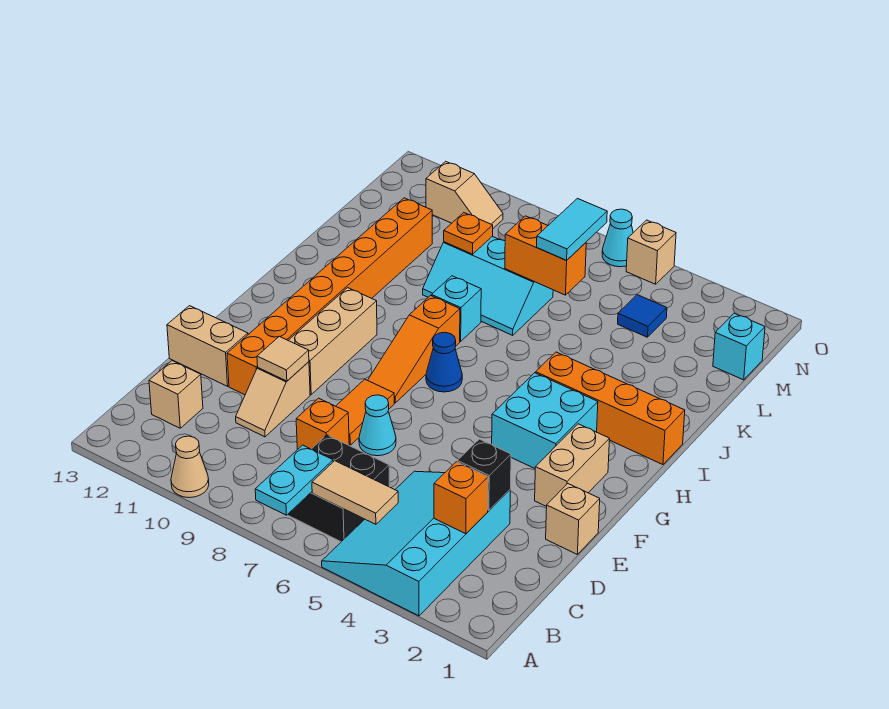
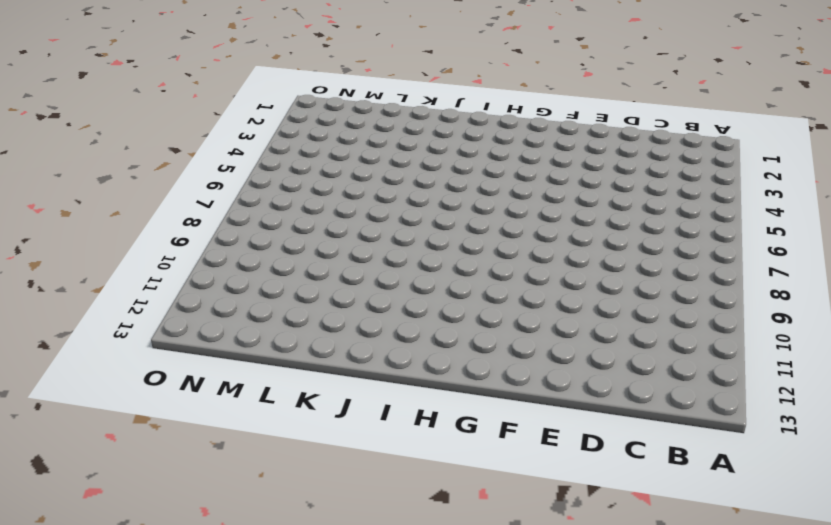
none -> cyan slope A3:D5 level 1 top 3
none -> tan cone A10 level 1
none -> black brick B6:C7 level 1
none -> tan brick C12 level 1

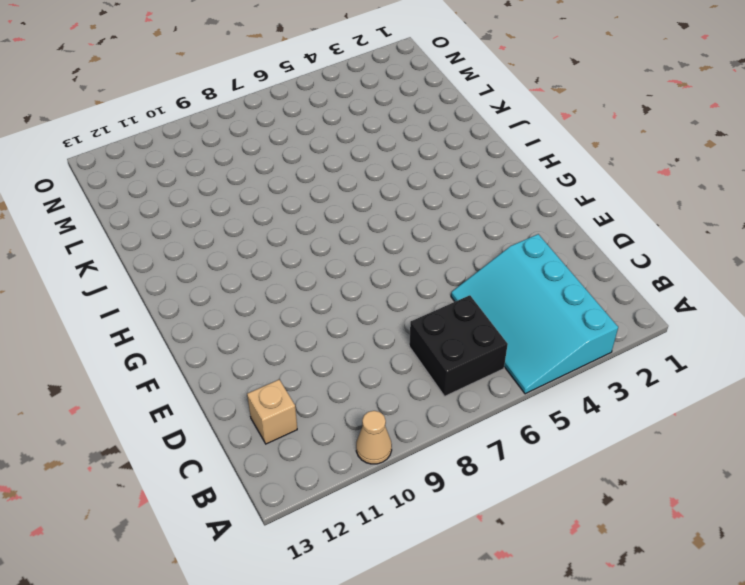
none -> orange brick D8 level 1
none -> tan slope D10:E10 level 1 top E
none -> tan brick E1 level 1
none -> cyan cone E7 level 1

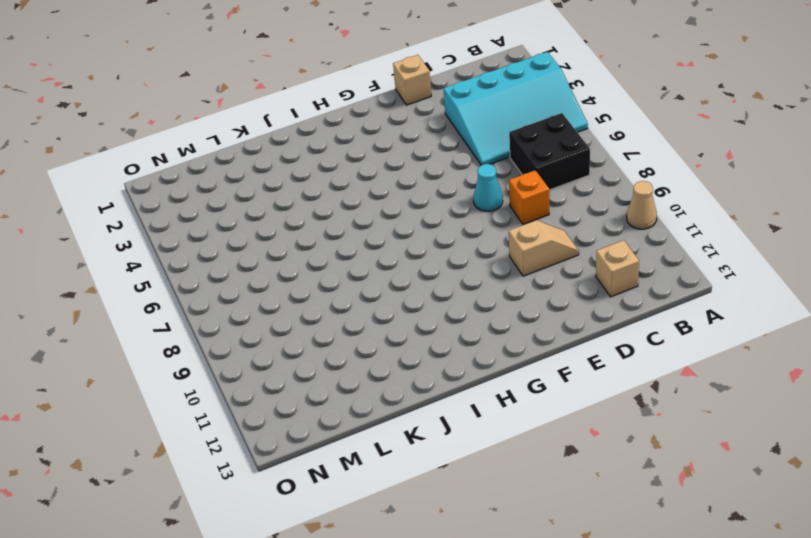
none -> orange tile E8:F8 level 1
none -> orange brick E11:L11 level 1
none -> tan brick E12:E13 level 1
none -> tan brick F2:G2 level 1

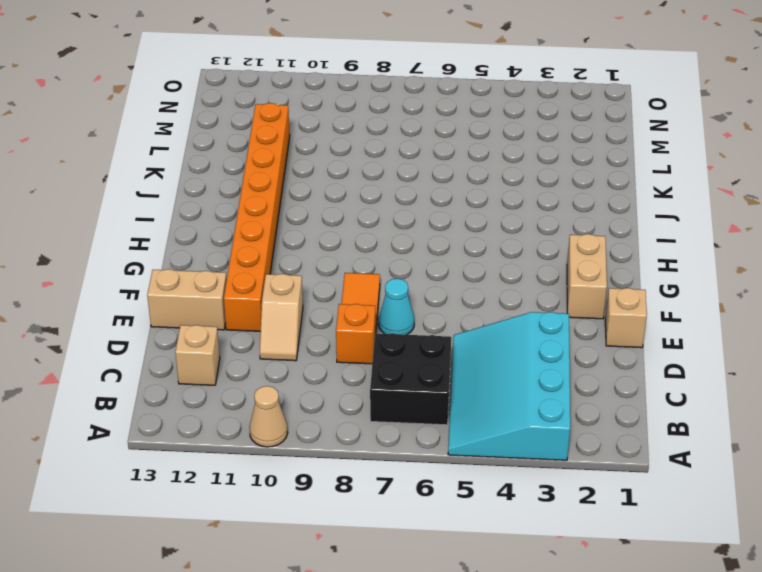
none -> tan brick F10:H10 level 1
none -> cyan brick G3:H4 level 1
none -> orange slope G8:I8 level 1 top I
none -> blue cone H7 level 1

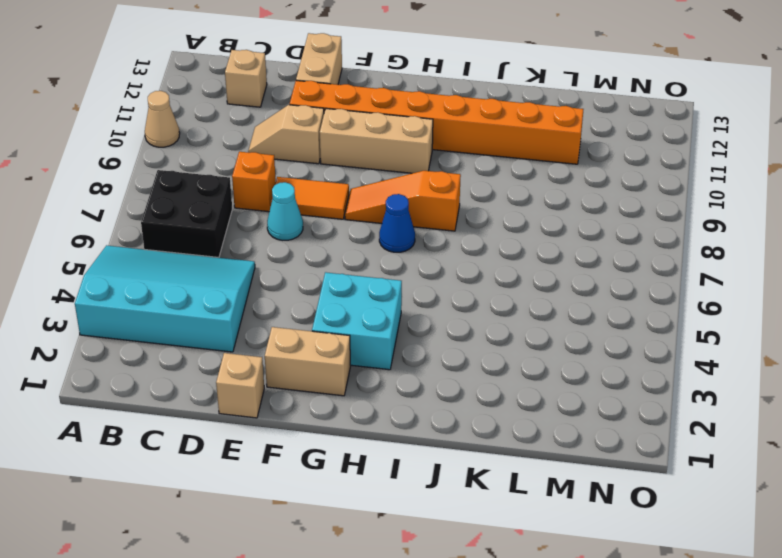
none -> orange brick I1:I4 level 1
none -> cyan brick J8 level 1
none -> cyan slope K7:L9 level 1 top L
none -> cyan brick M1 level 1

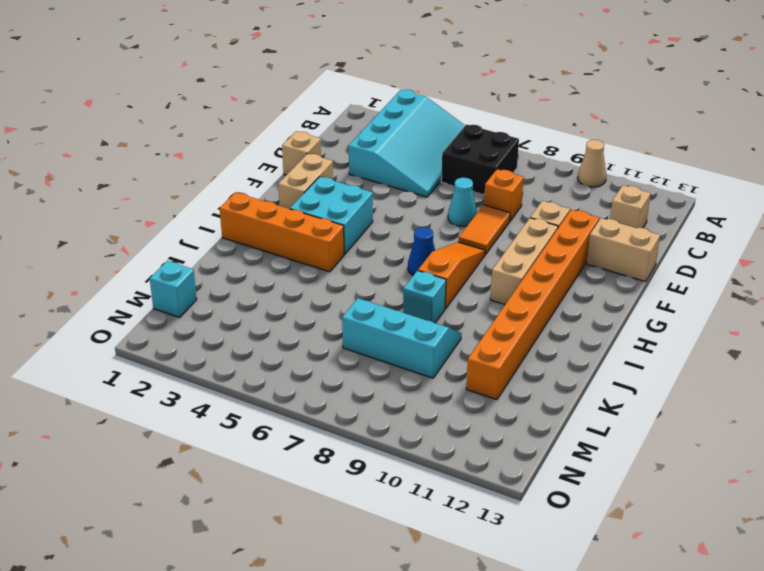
none -> blue tile M4 level 1
none -> tan slope N10:N11 level 1 top 11
none -> tan brick O5 level 1
none -> cyan cone O6 level 1

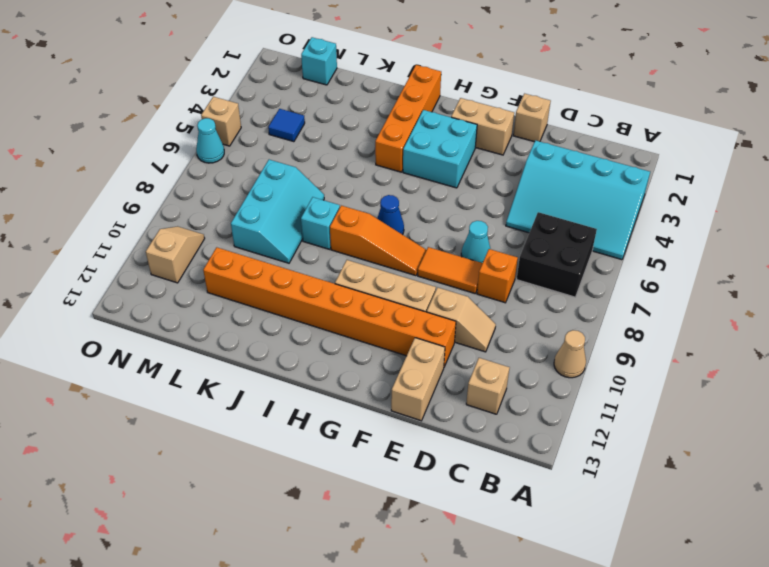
none -> cyan plate A7:B7 level 2
none -> tan tile B5:B6 level 2
none -> orange brick C3 level 2
none -> black brick D3 level 2

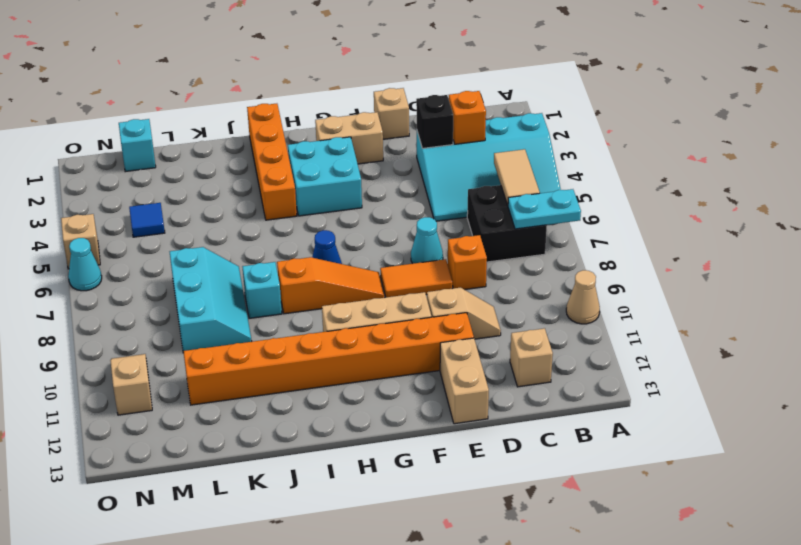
none -> tan tile E10 level 2
none -> orange brick L6:L7 level 2
none -> orange plate L9 level 2
none -> cyan tile L6:M6 level 3

